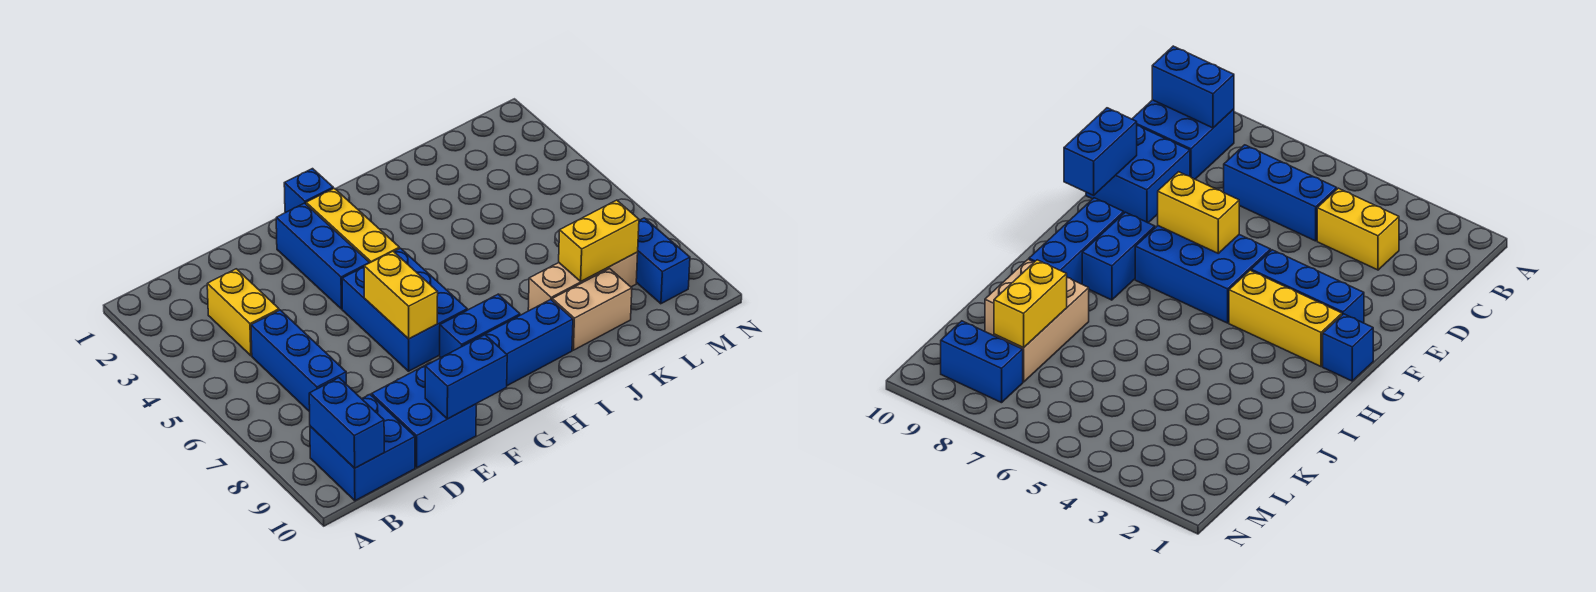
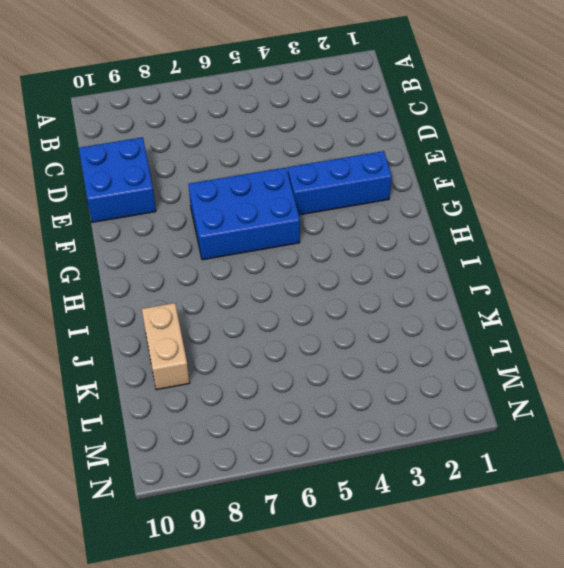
none -> blue brick B9:C10 level 1
none -> yellow brick C3:C4 level 1
none -> blue brick C5:C7 level 1

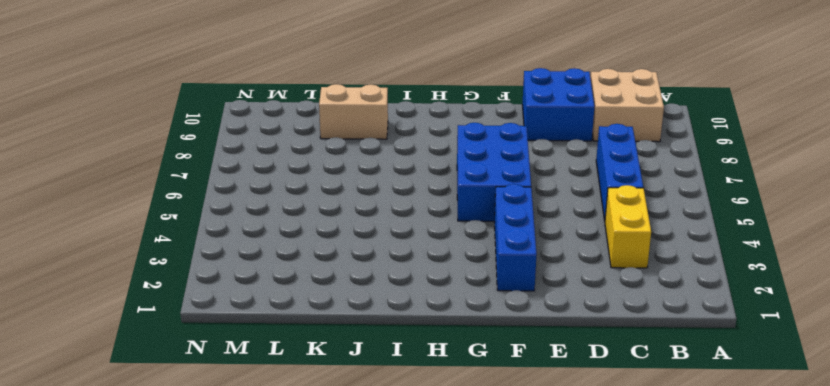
tan brick B9:C10 level 1 -> blue brick B9:C10 level 1
none -> blue brick G1 level 1
none -> yellow brick G2:G4 level 1
none -> blue brick G8:H8 level 1

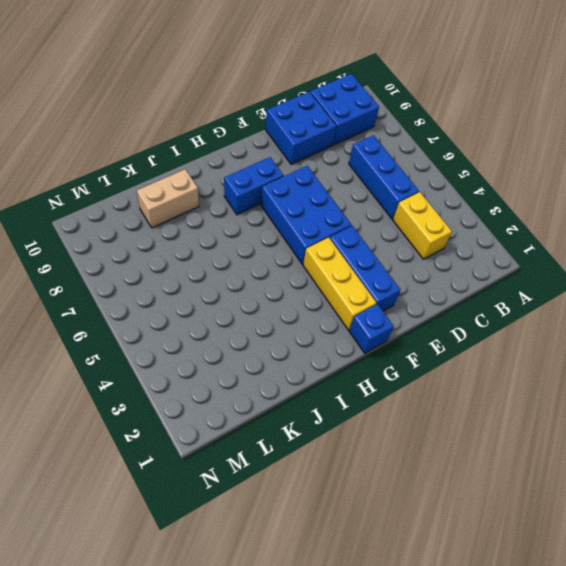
none -> blue brick G9:I9 level 1
none -> tan brick J8:L8 level 1
none -> blue brick M8:M9 level 1

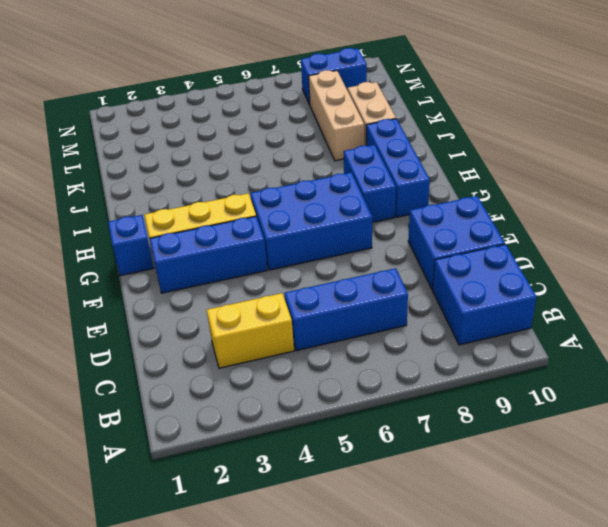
none -> blue brick B9:B10 level 2
none -> blue brick E10:F10 level 2
none -> yellow brick F6:F7 level 2

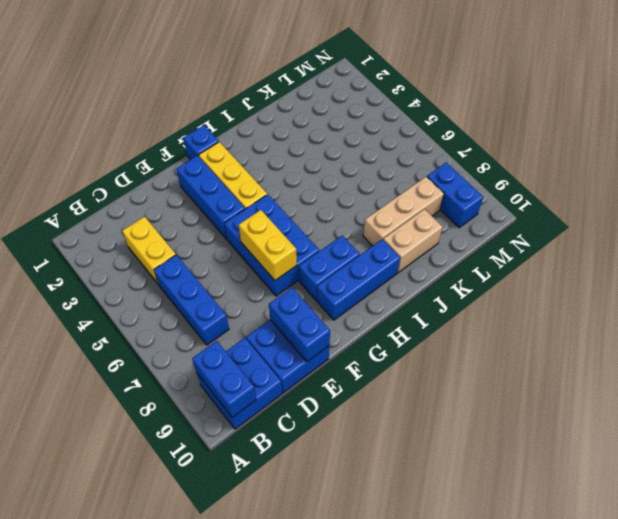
blue brick E9:E10 level 2 -> blue brick E10:F10 level 2
none -> yellow brick K8:L8 level 2

